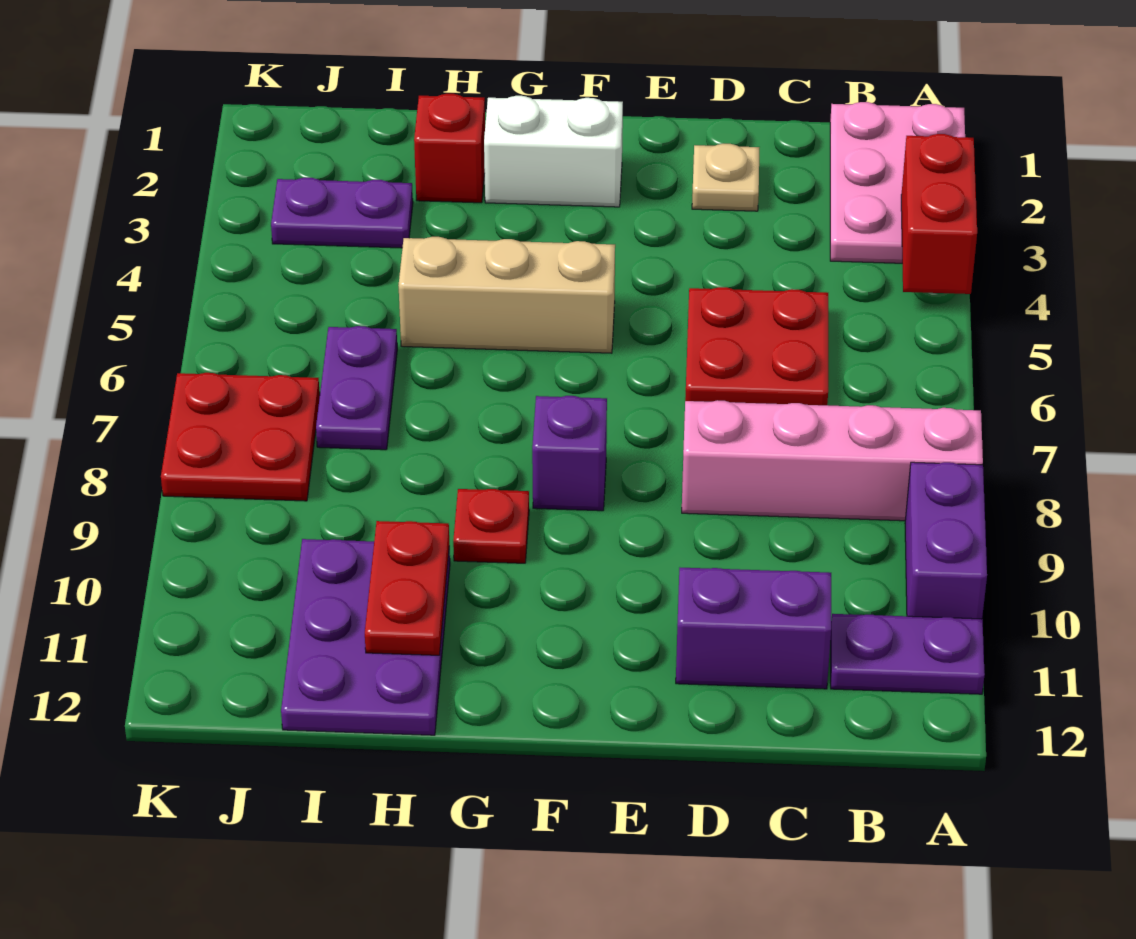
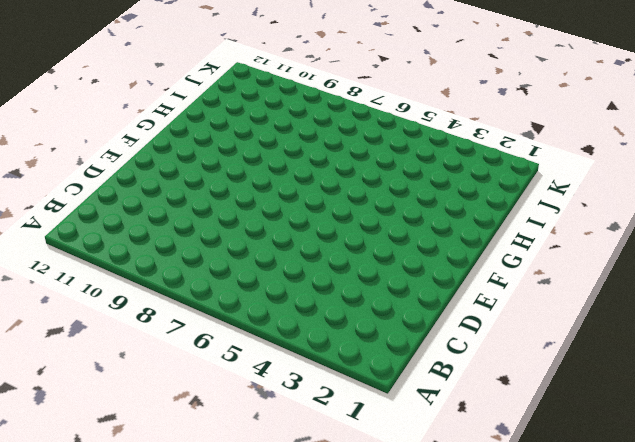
none -> pink plate A1:B3 level 1
none -> pink brick A8:D8 level 1
none -> purple brick A9:A10 level 1

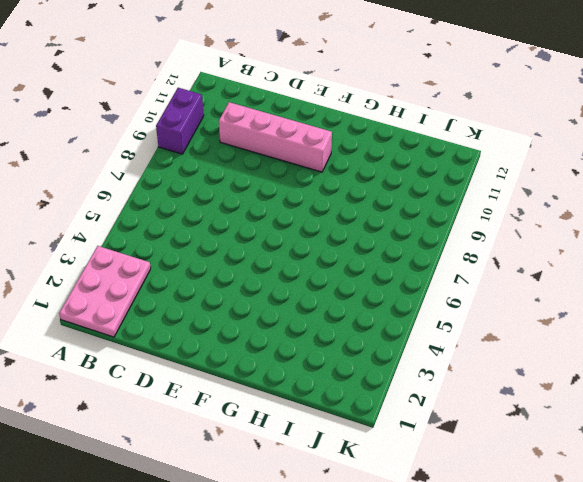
pink brick C10:F10 level 1 -> pink brick A8:D8 level 1
none -> purple plate A11:B11 level 1
none -> red plate C5:D6 level 1
none -> purple brick C11:D11 level 1

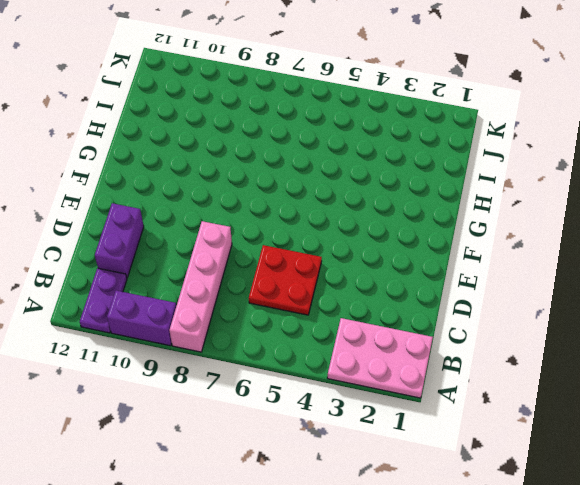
none -> tan plate D2 level 1
none -> white brick F2:G2 level 1
none -> tan brick F5:H5 level 1

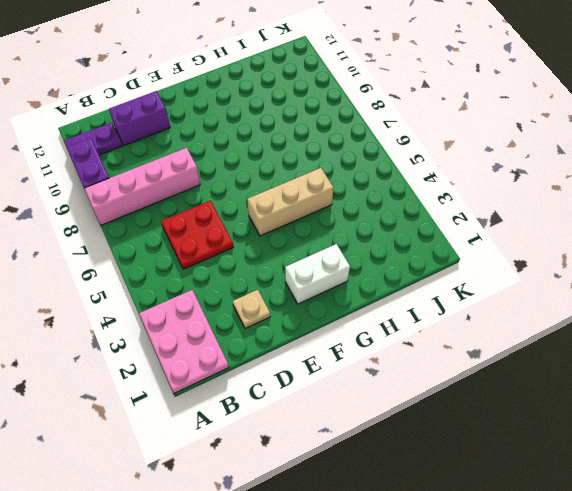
none -> purple brick F8 level 1
none -> red plate G9 level 1
none -> red brick H2 level 1

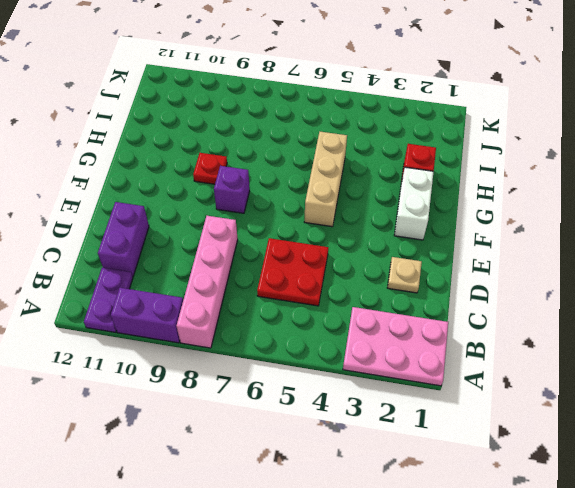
none -> purple plate H10:I12 level 1
none -> purple plate I3:J3 level 1
none -> purple plate I6:I7 level 1

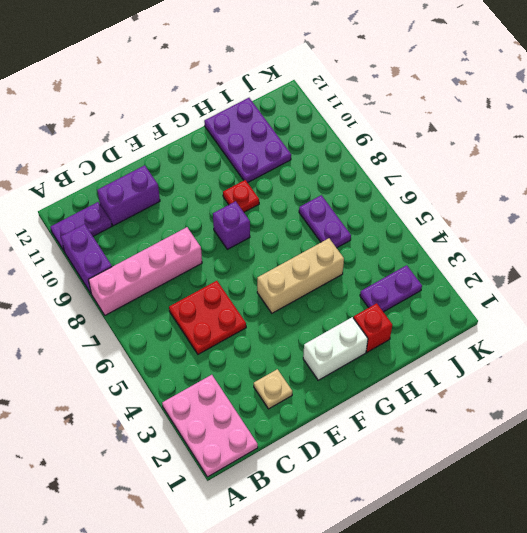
none -> red plate J7:K8 level 1
none -> red brick A3:A4 level 2
none -> red plate H10:H11 level 2

